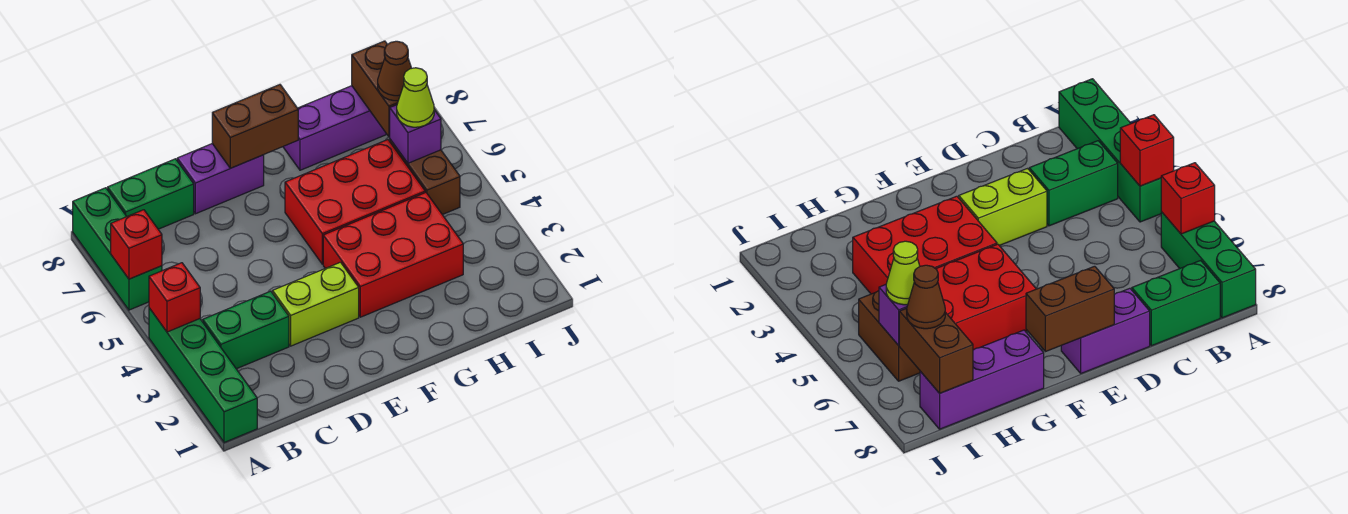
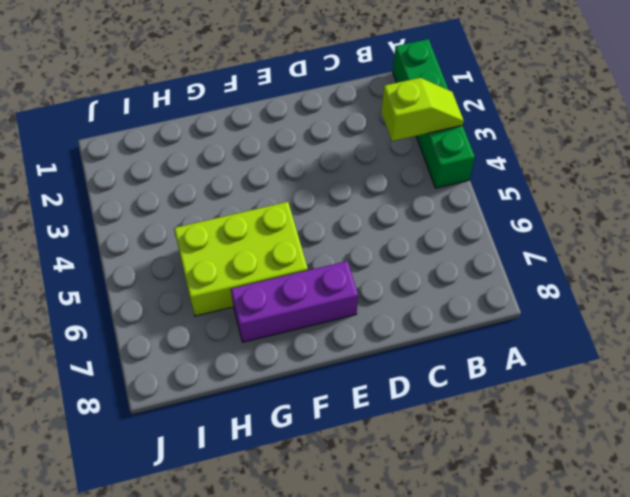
lime slope A3:B3 level 2 top B -> none
purple brick E7:G7 level 1 -> purple brick G8:I8 level 1
lime brick F5:H6 level 1 -> red brick F5:H6 level 1
none -> green brick A6:A8 level 1
none -> green brick B3:C3 level 1
none -> green brick B8:C8 level 1

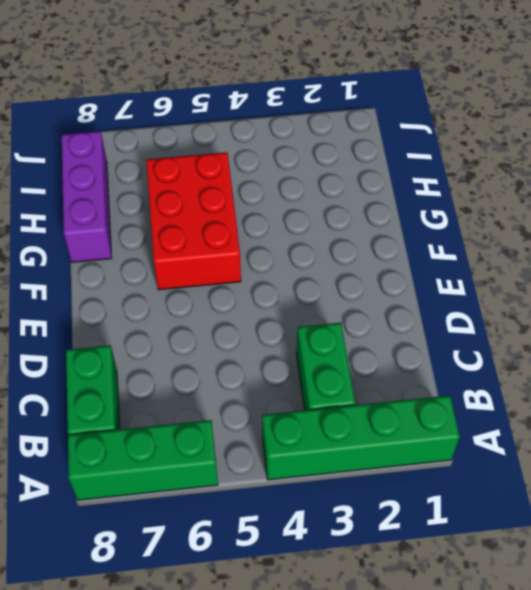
none -> lime brick D3:E3 level 1
none -> purple brick D8:E8 level 1
none -> red brick F3:H4 level 1

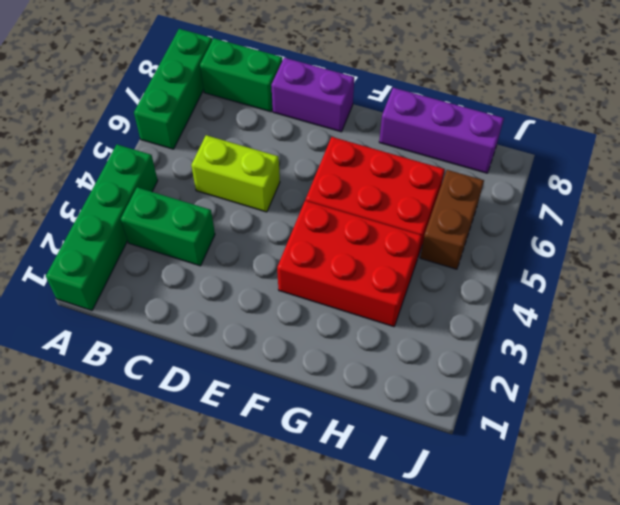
lime brick C5:D5 level 1 -> lime brick D3:E3 level 1
none -> red brick A4 level 2
none -> red brick A6 level 2
none -> brown brick E8:F8 level 2

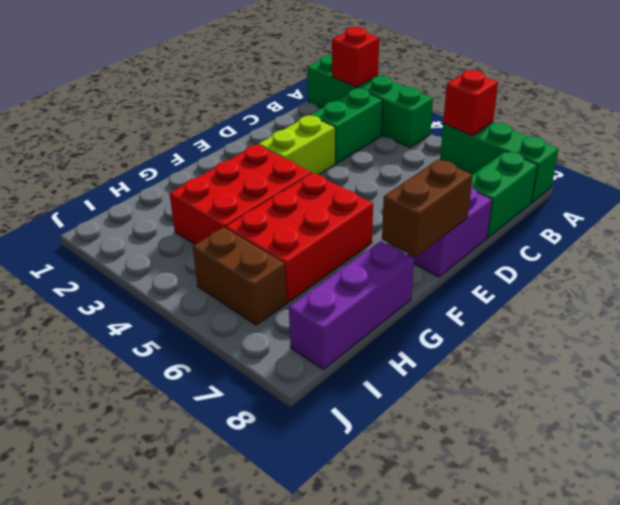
red brick A2 level 2 -> red brick A4 level 2
none -> purple brick I6 level 2
none -> brown brick I7:I8 level 2
none -> lime cone I6 level 3

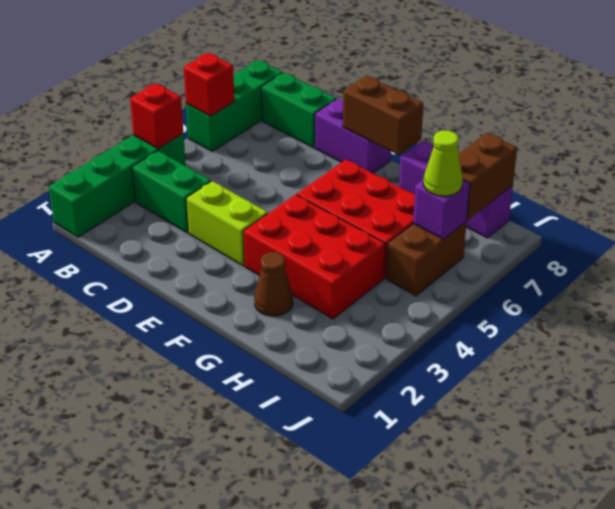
brown cone G2 level 1 -> brown cone I7 level 3

